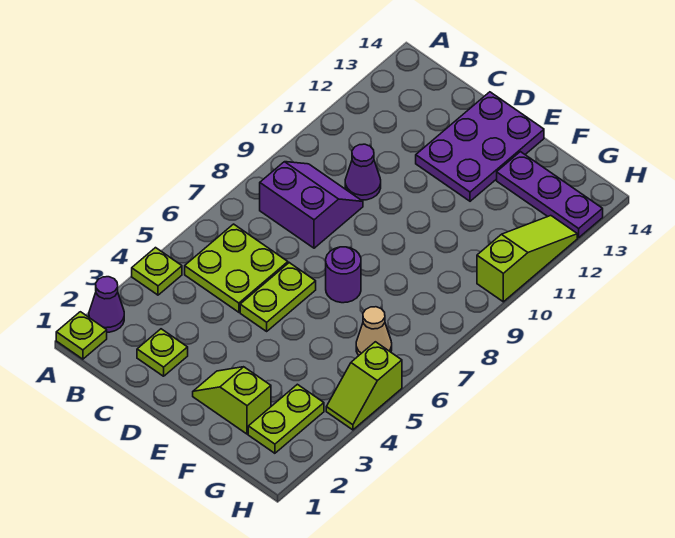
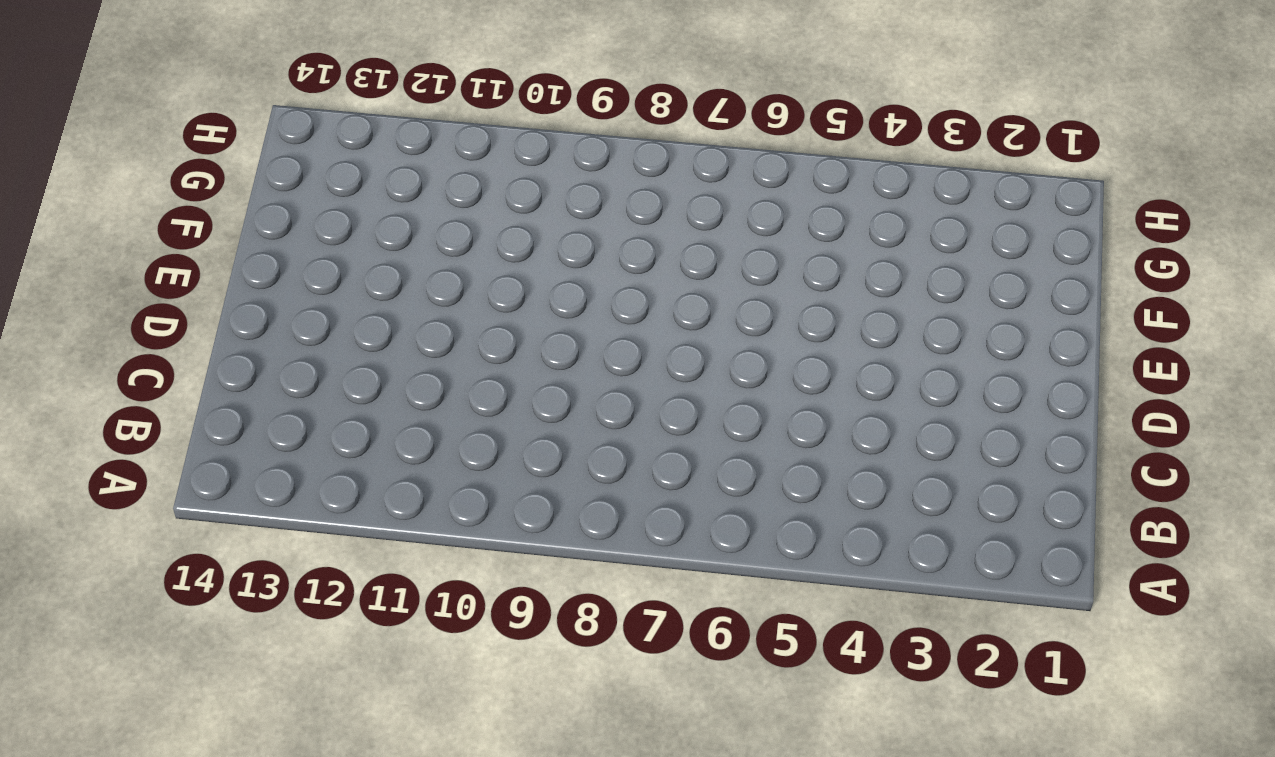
none -> lime plate A1 level 1
none -> purple cone A2 level 1
none -> lime plate A4 level 1

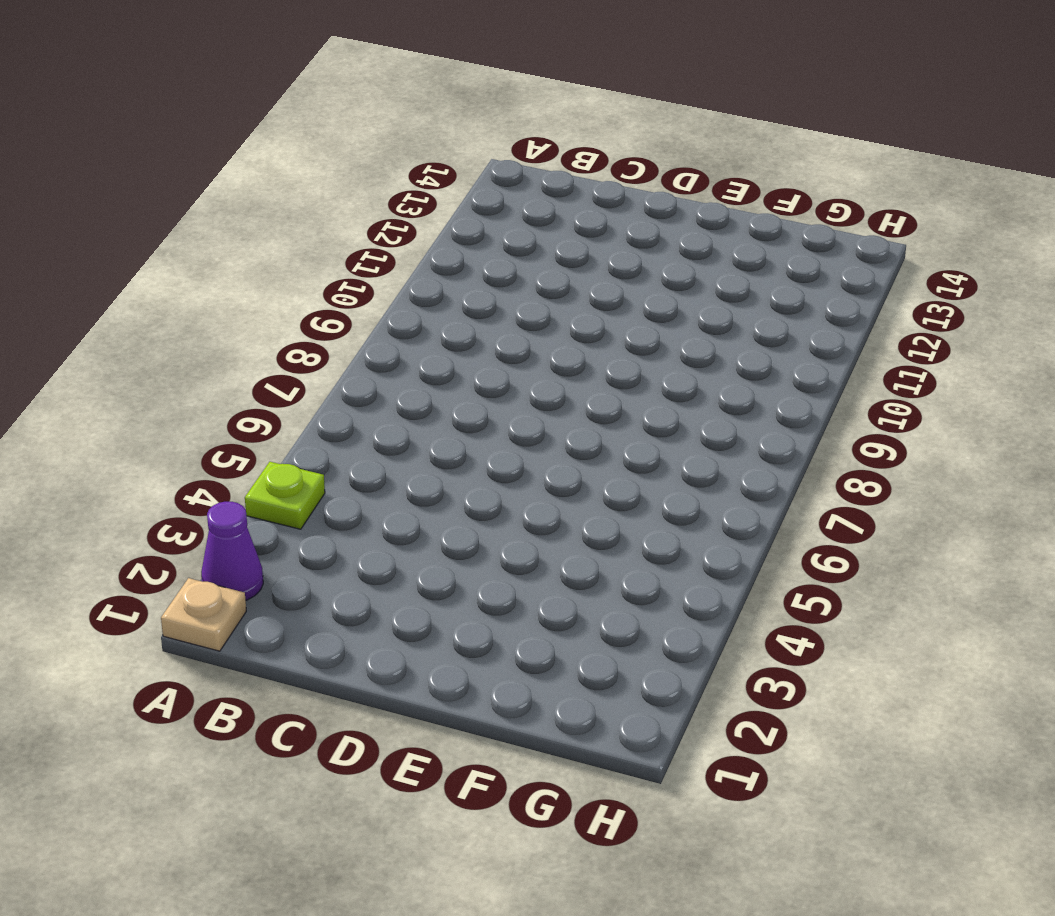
tan plate A1 level 1 -> lime plate A1 level 1
none -> lime plate B5:C6 level 1
none -> purple slope B8:C9 level 1 top 8
none -> lime plate C2 level 1

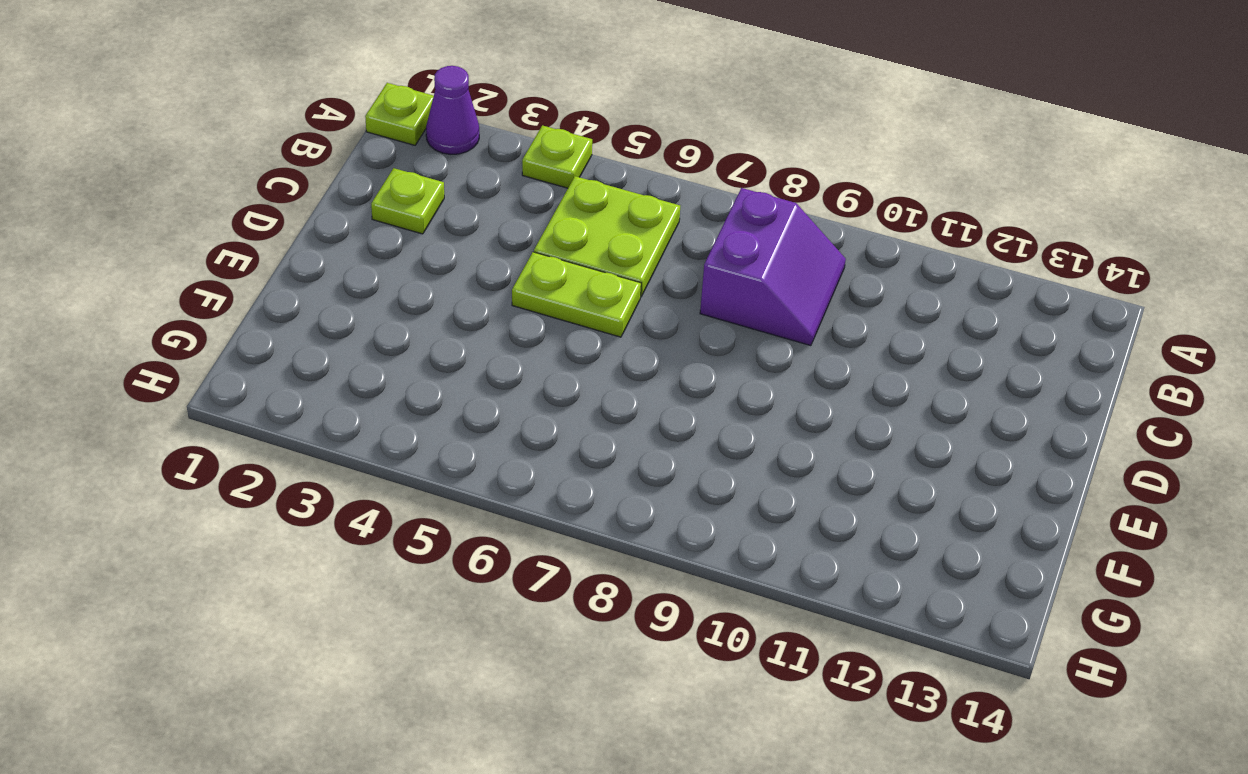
none -> purple cone C10 level 1
none -> purple plate D12:E14 level 1
none -> lime slope E2:F2 level 1 top F

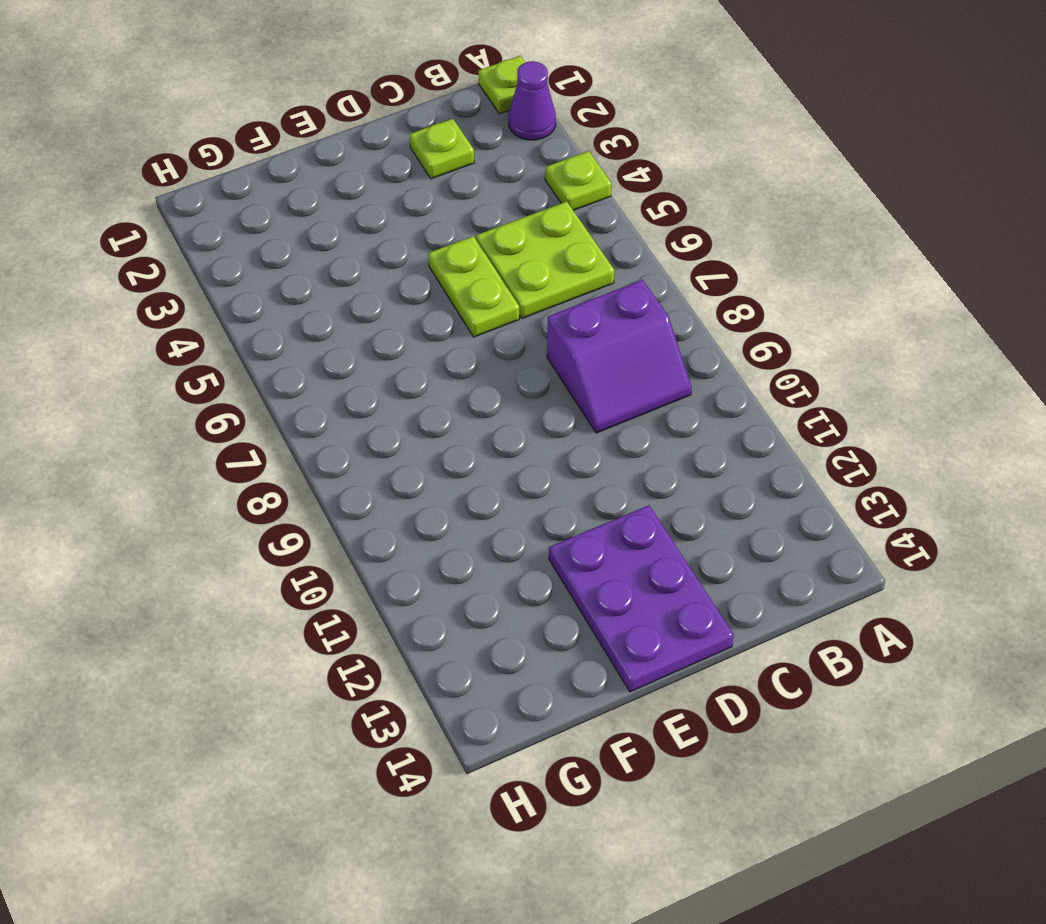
none -> purple cone C10 level 1
none -> lime slope E2:F2 level 1 top F
none -> purple round brick E7 level 1

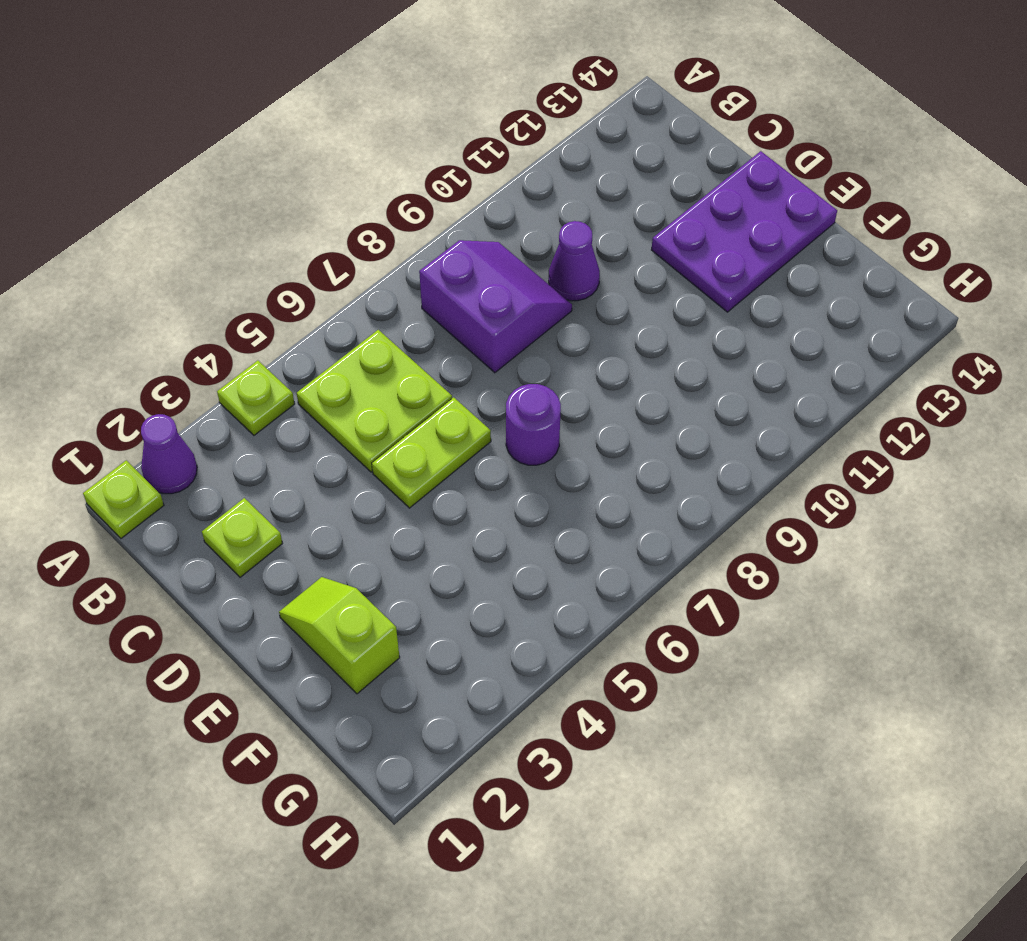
none -> purple plate F13:H13 level 1
none -> lime plate G2:G3 level 1
none -> tan cone G6 level 1

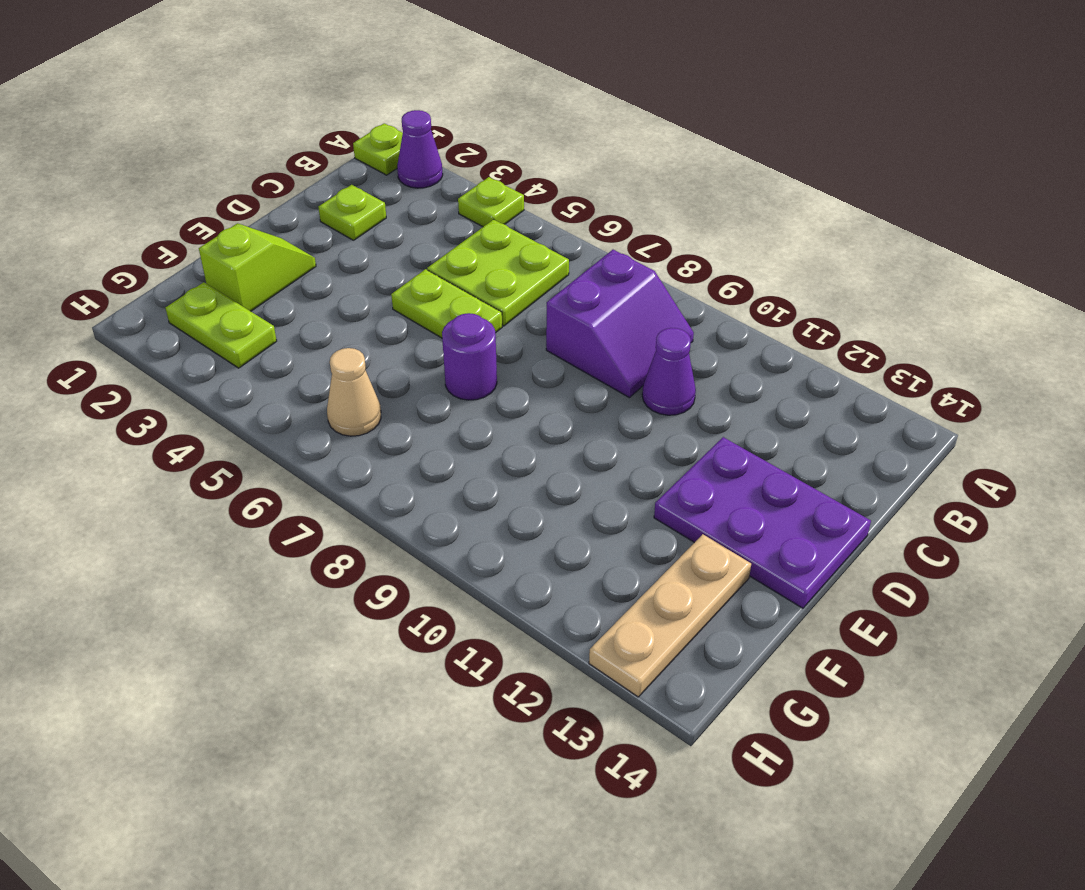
tan plate F13:H13 level 1 -> purple plate F13:H13 level 1
none -> lime slope H4:H5 level 1 top 5
none -> lime slope H10:H12 level 1 top 10

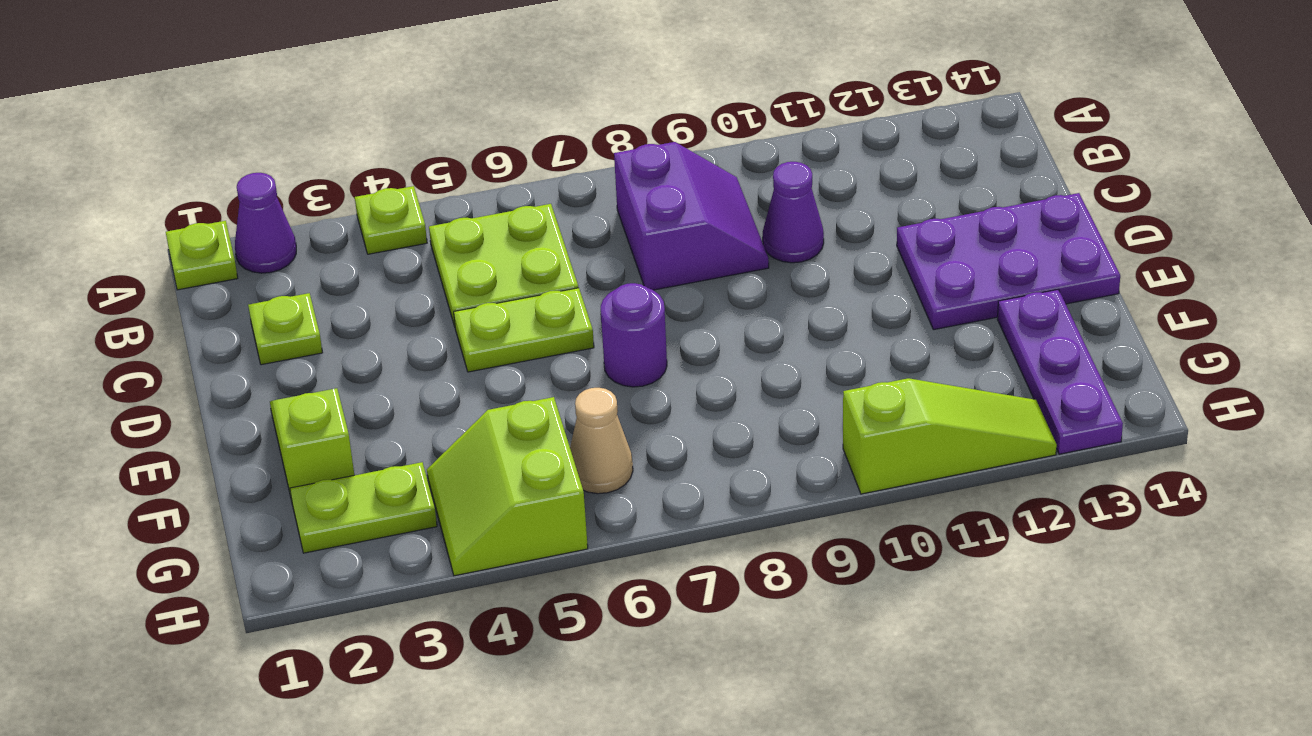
lime slope G4:H5 level 1 top 5 -> lime slope H4:H5 level 1 top 5

